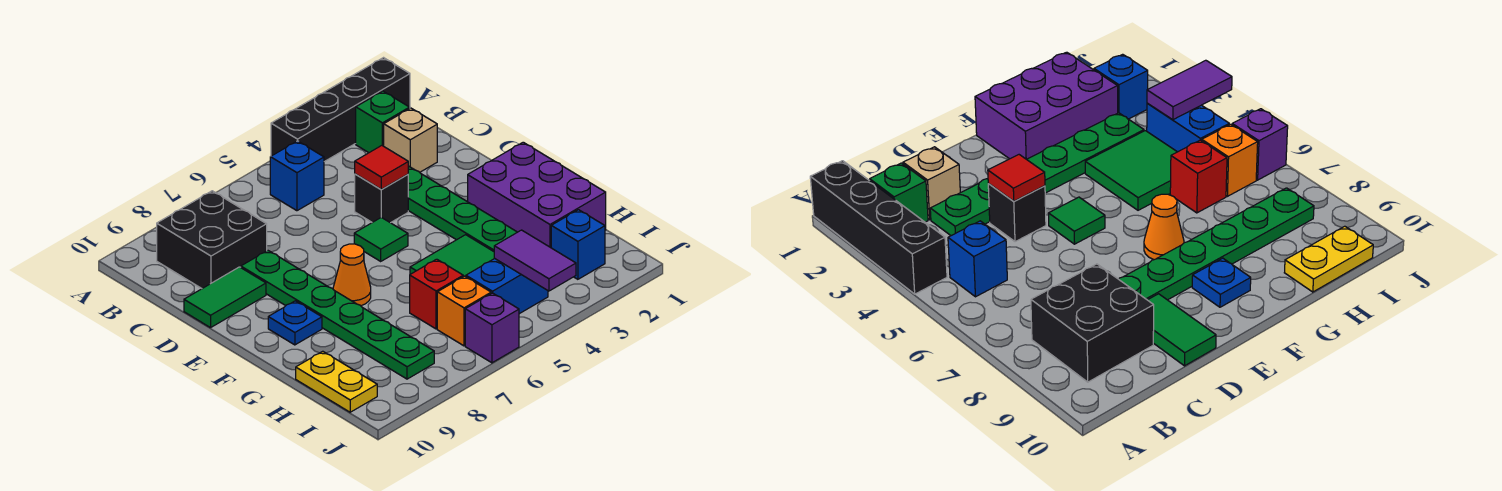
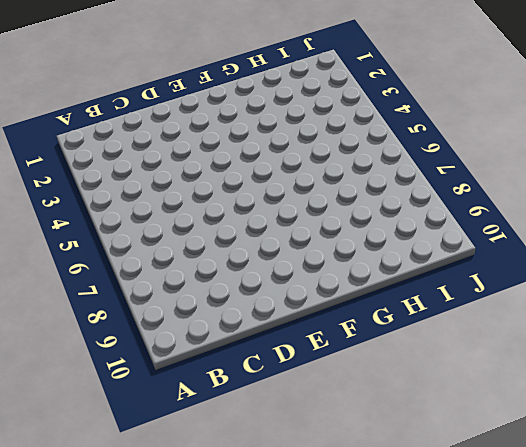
none -> black brick A1:A4 level 1
none -> green brick B2 level 1
none -> blue brick B5 level 1

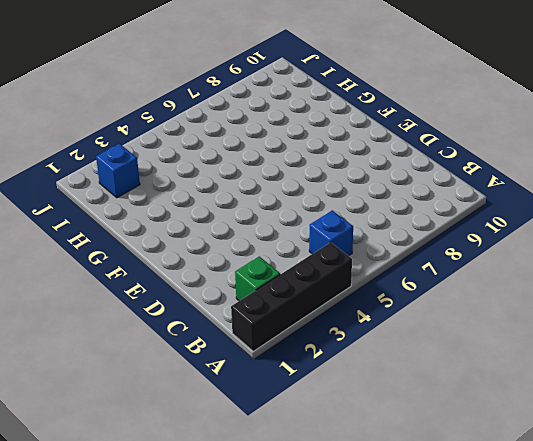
none -> black brick B8:C9 level 1
none -> tan brick C2 level 1
none -> green plate C3:H3 level 1

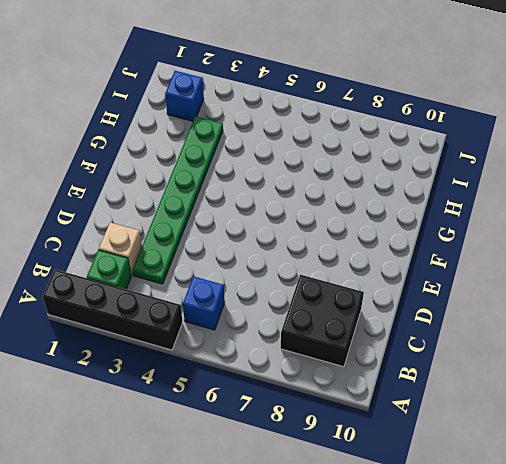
none -> black brick D4 level 1
none -> green plate D8:I8 level 1
none -> green tile D9:D10 level 1

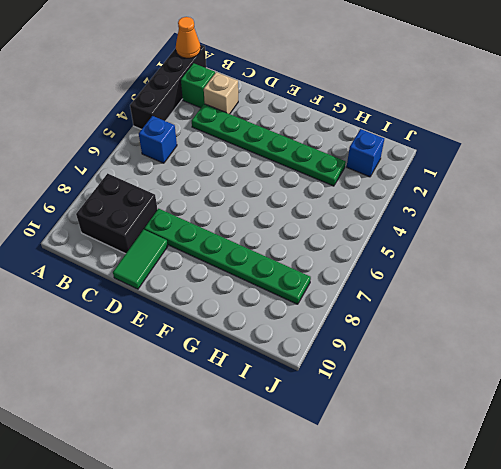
orange cone A1 level 2 -> orange cone F7 level 1
none -> black brick D4 level 1
none -> green tile E5 level 1
none -> purple brick F1:H2 level 1

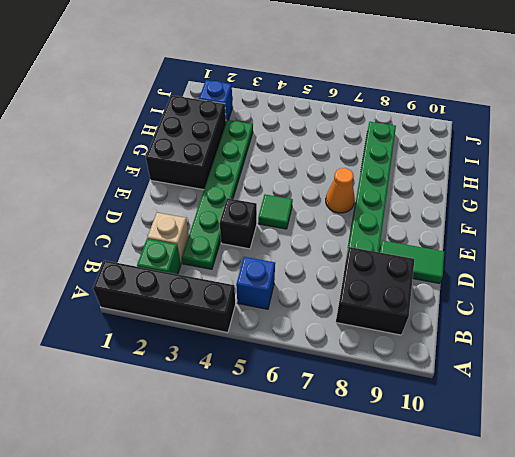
black brick F1:H2 level 1 -> purple brick F1:H2 level 1
none -> blue plate F9 level 1
none -> green tile G4:H5 level 1
none -> red brick H6 level 1

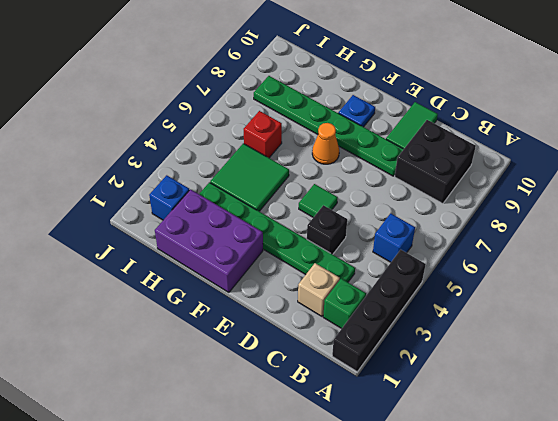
none -> yellow plate H10:I10 level 1
none -> blue brick I4:I5 level 1
none -> orange brick I6 level 1

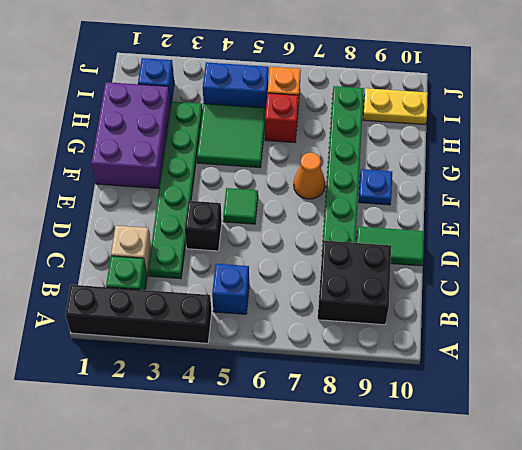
yellow plate I9:I10 level 1 -> yellow plate H10:I10 level 1
none -> purple brick J6 level 1
none -> red tile D4 level 2
none -> purple tile I4:J4 level 2

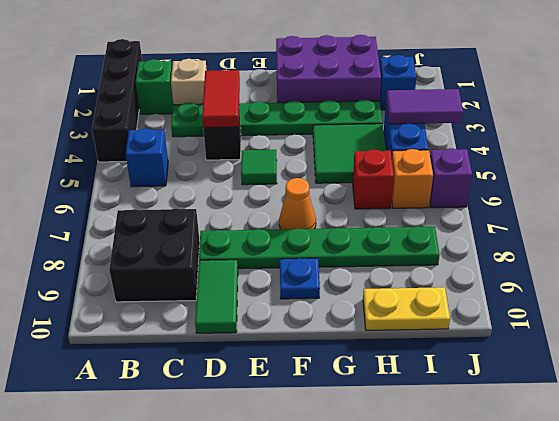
red tile D3:D4 level 2 -> red tile D4 level 2

